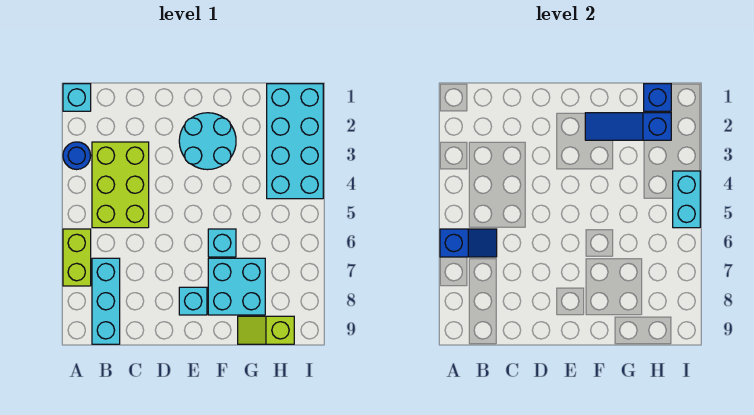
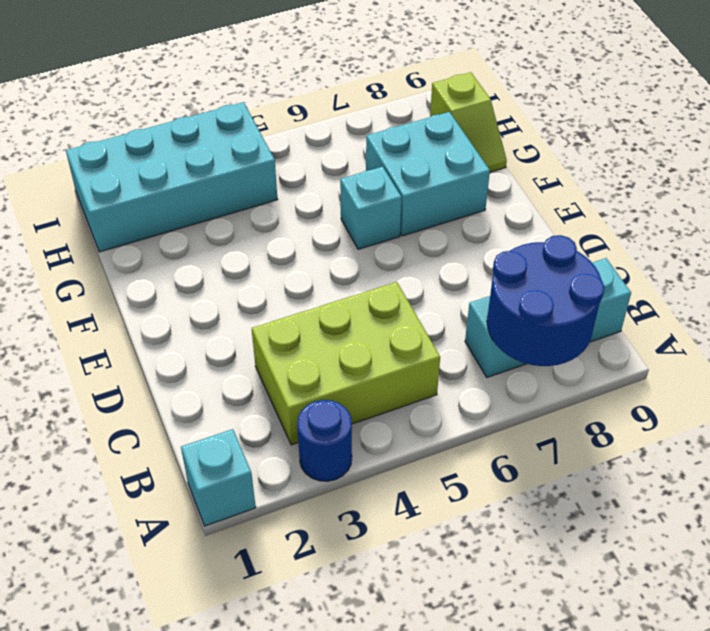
blue round brick A7:B8 level 2 -> none
none -> lime brick A6:A7 level 1
none -> cyan round brick E2:F3 level 1
none -> cyan brick E8 level 1

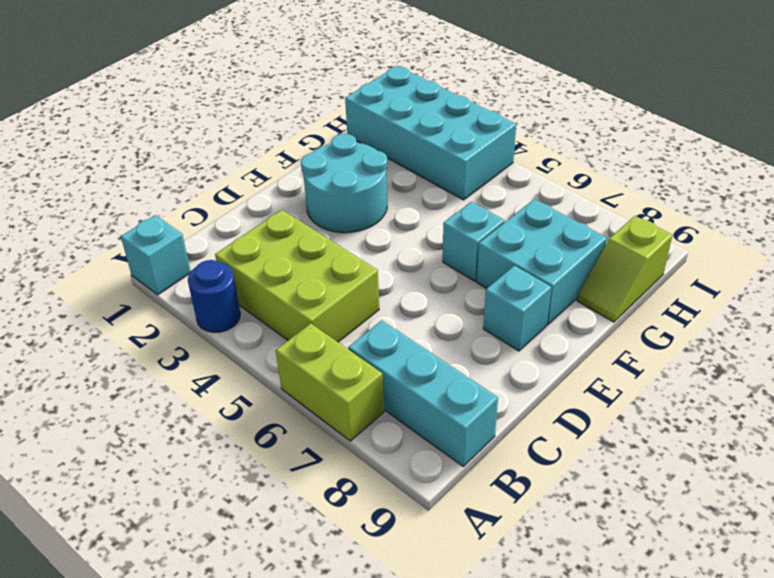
none -> blue slope A6:B6 level 2 top A
none -> blue slope F2:H2 level 2 top H
none -> blue brick H1 level 2

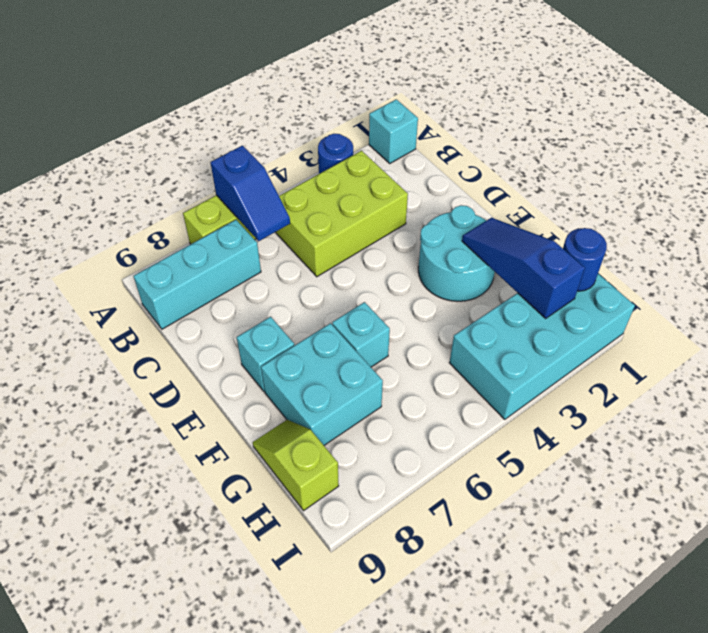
blue round brick H1 level 2 -> blue brick H1 level 2
none -> cyan brick I4:I5 level 2

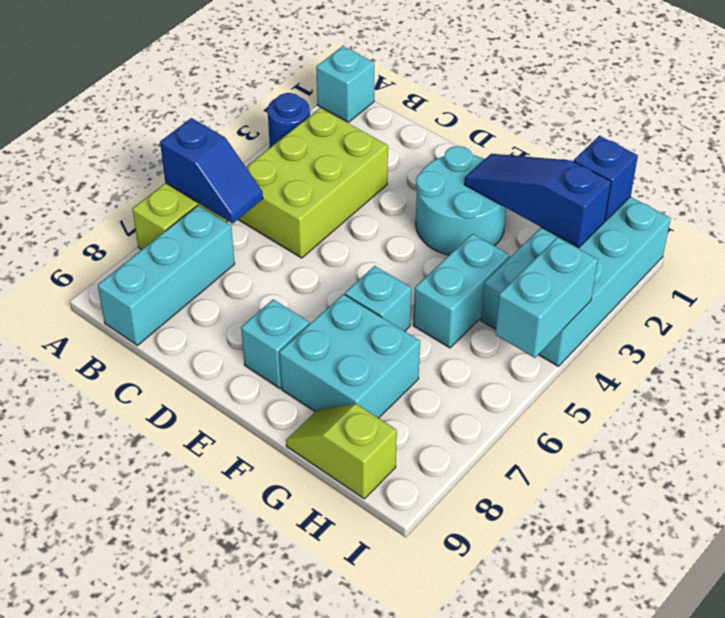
cyan brick G4:G5 level 1 -> none

